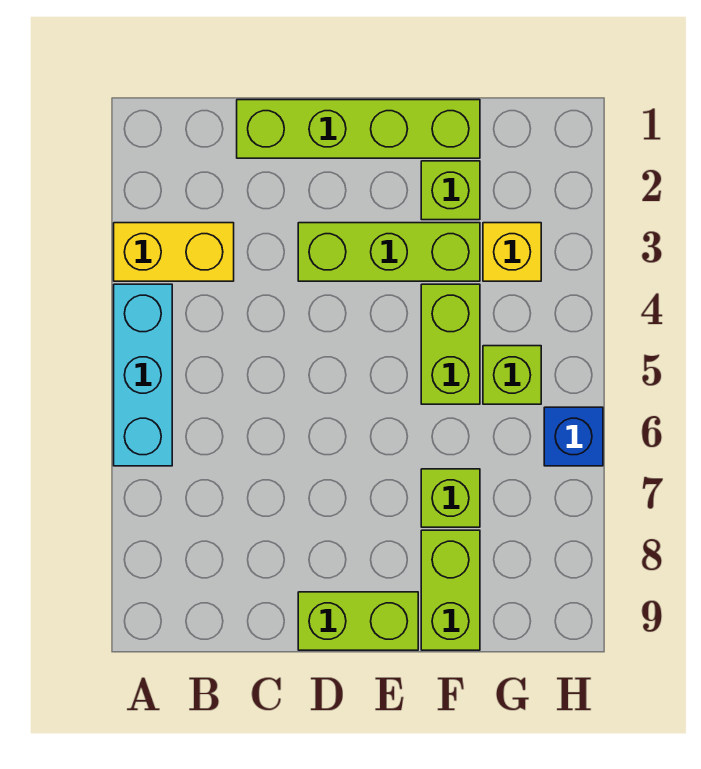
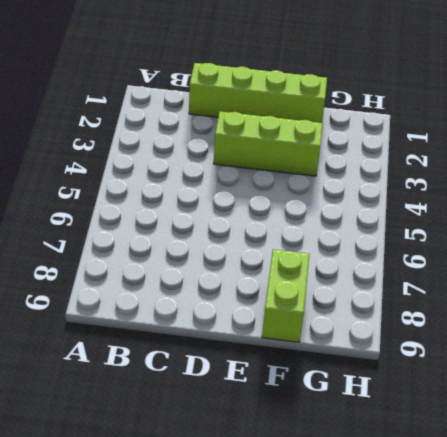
none -> yellow brick A3:B3 level 1
none -> cyan brick A4:A6 level 1
none -> lime brick D9:E9 level 1

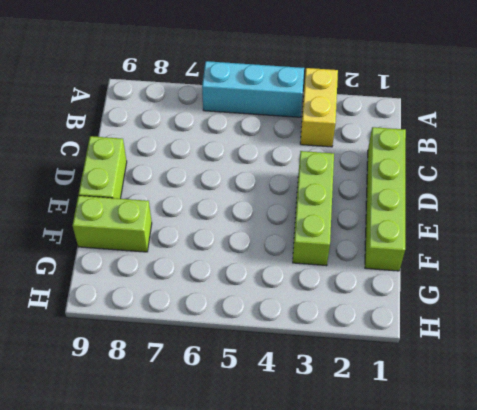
none -> lime brick F2 level 1
none -> lime brick F4:F5 level 1
none -> lime brick F7 level 1

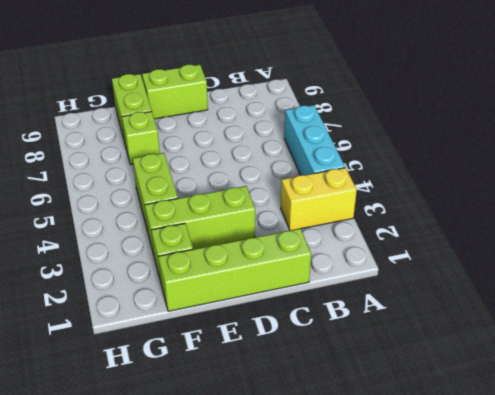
none -> yellow brick G3 level 1
none -> lime brick G5 level 1
none -> blue brick H6 level 1

